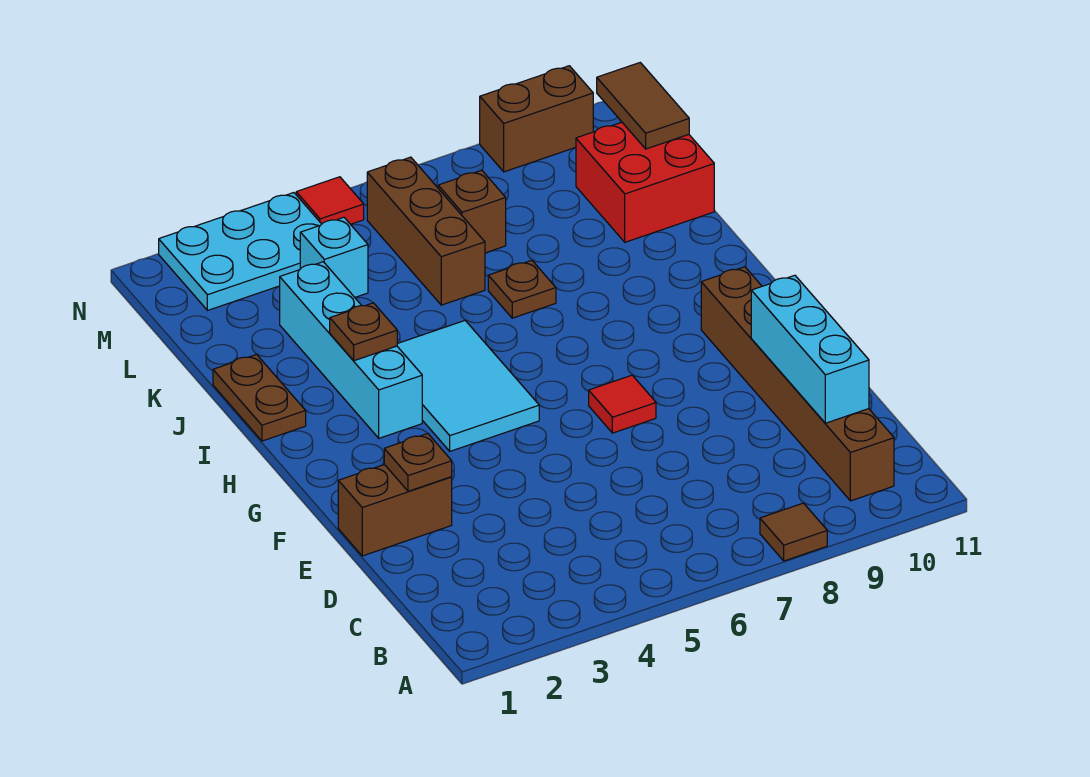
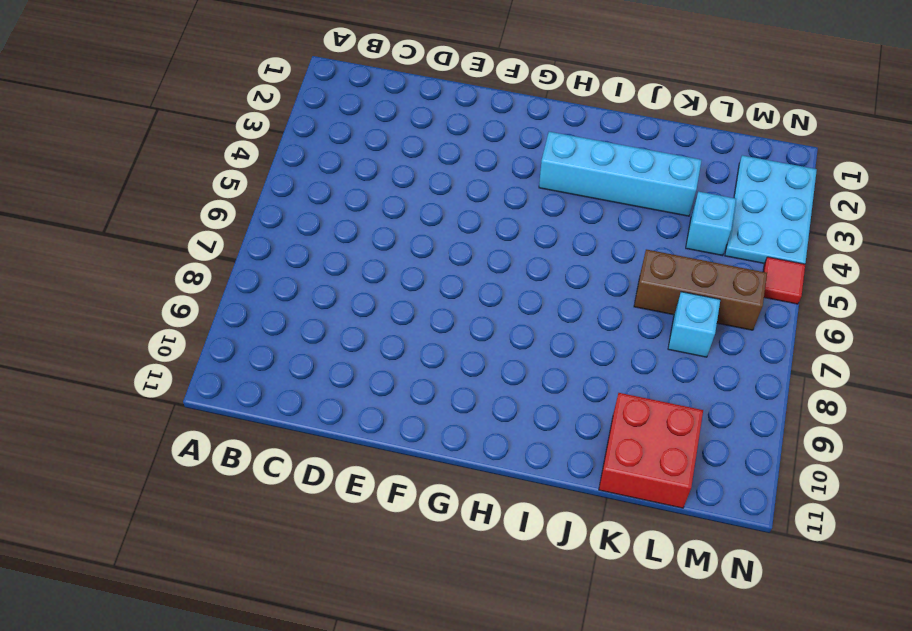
cyan brick L7 level 1 -> brown brick L7 level 1
none -> brown tile A8 level 1
none -> brown brick B10:G10 level 1
none -> brown brick E1:E2 level 1

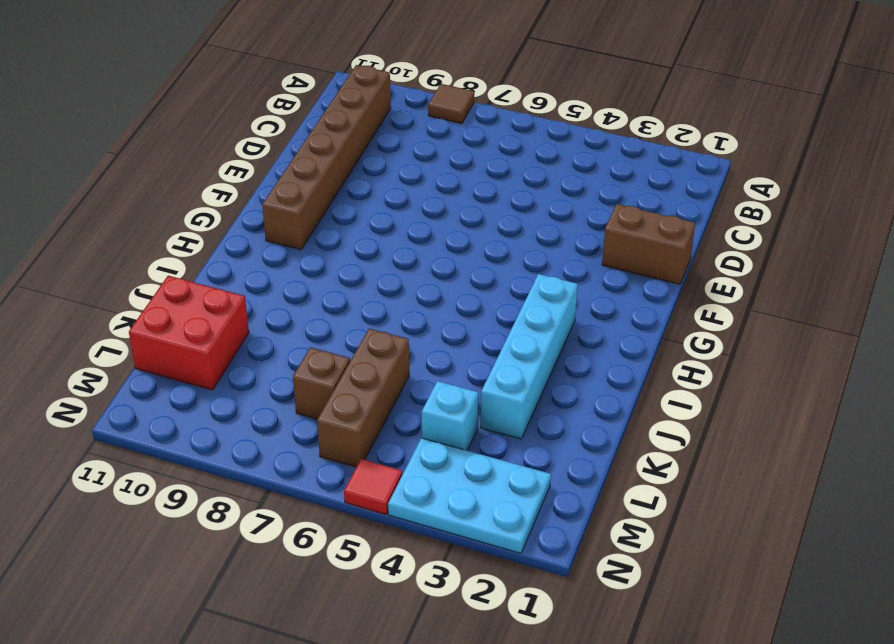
none -> red tile F7 level 1
none -> cyan tile G4:I5 level 1
none -> brown plate I1:J1 level 1

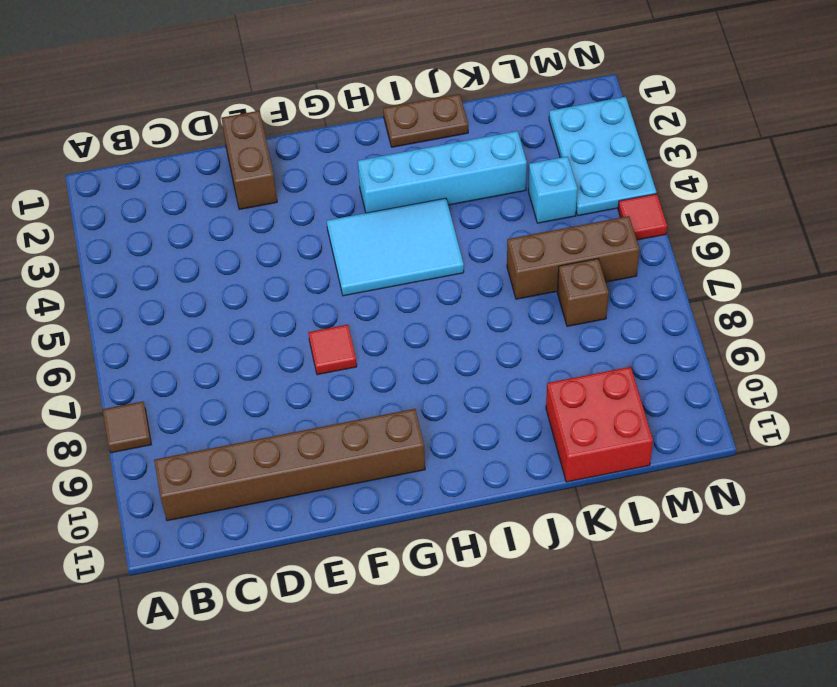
none -> brown plate J7 level 1
none -> brown brick N9:N10 level 1
none -> cyan brick C10:E10 level 2

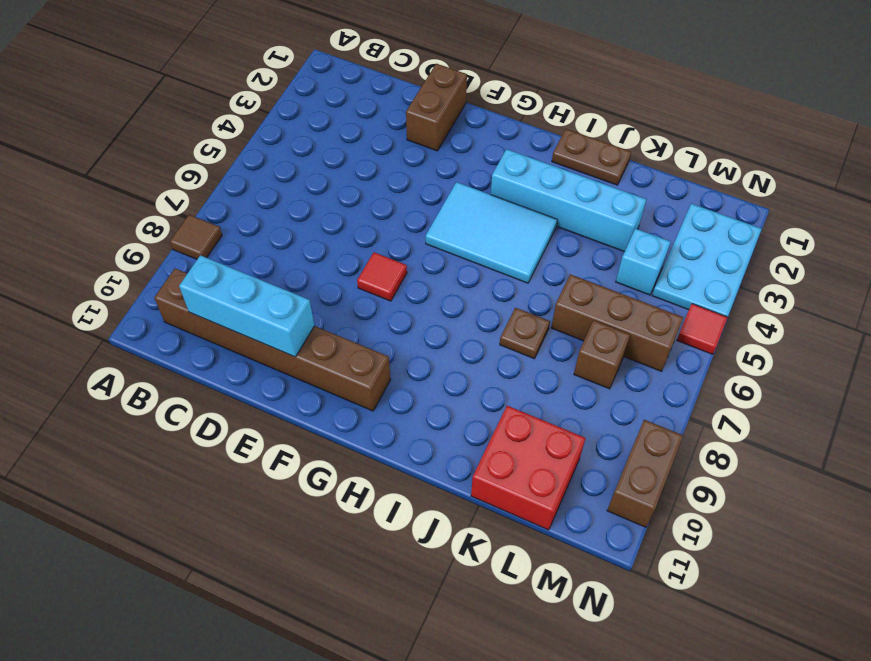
none -> brown plate E2 level 2
none -> brown plate I3 level 2
none -> brown tile L11:M11 level 2

